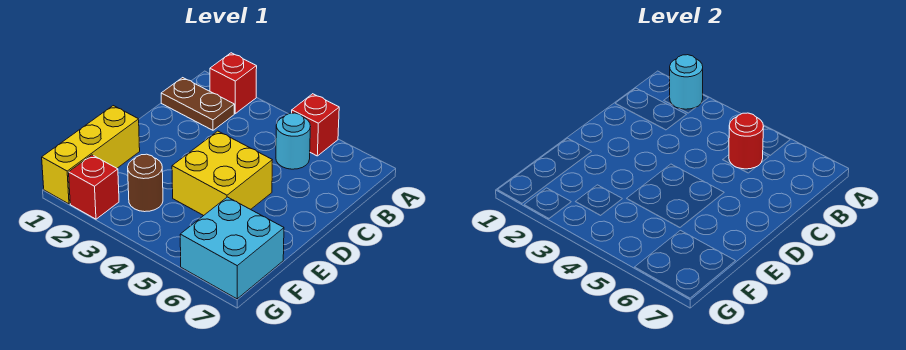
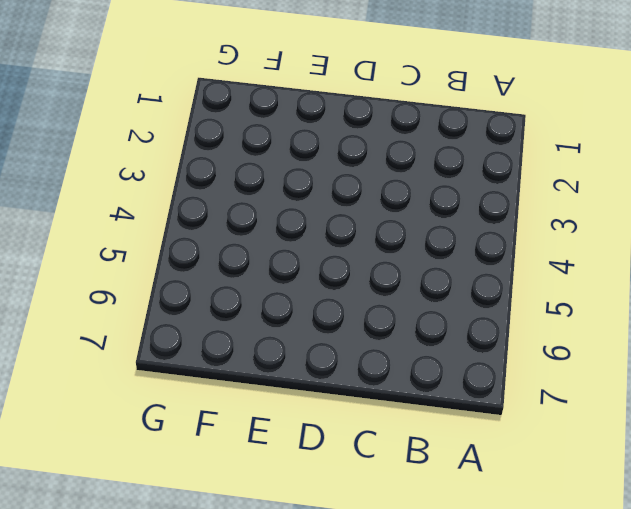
none -> red brick A2 level 1
none -> red brick A5 level 1

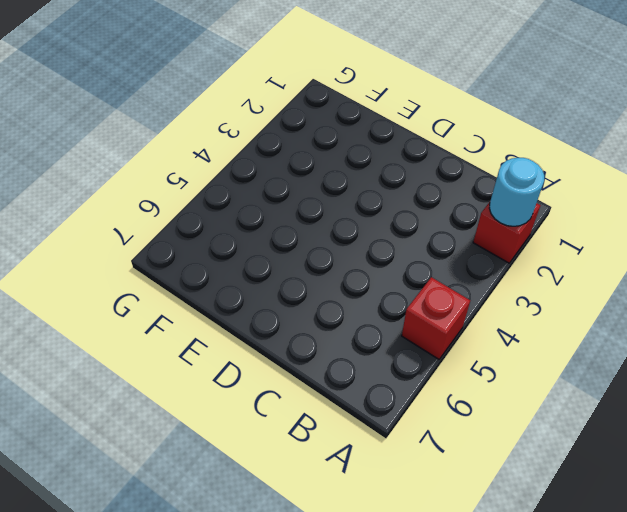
none -> brown plate B1:B2 level 1
none -> cyan round brick B5 level 1

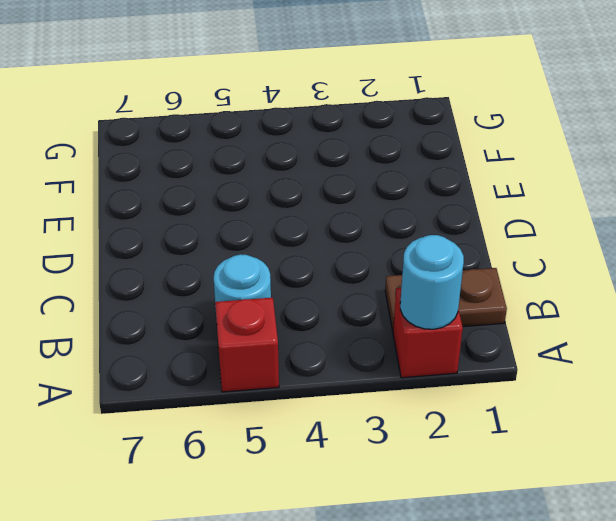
none -> yellow brick D4:E5 level 1
none -> yellow brick E1:G1 level 1

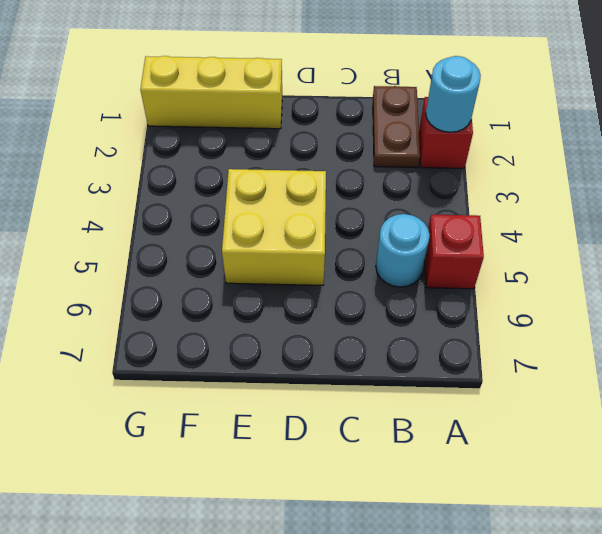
none -> brown round brick F3 level 1
none -> cyan brick F6:G7 level 1

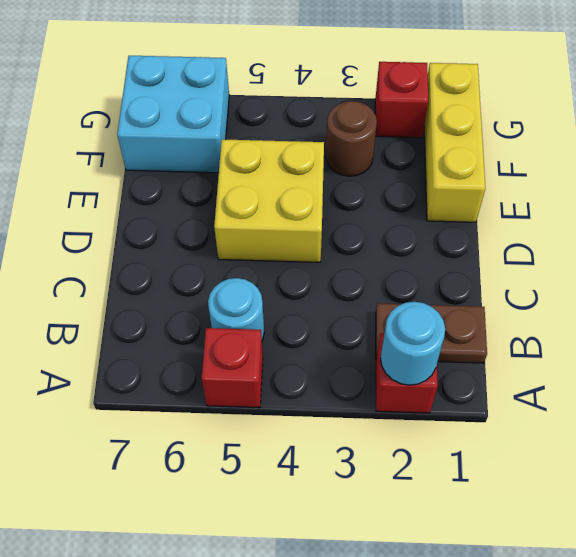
none -> red round brick B5 level 2

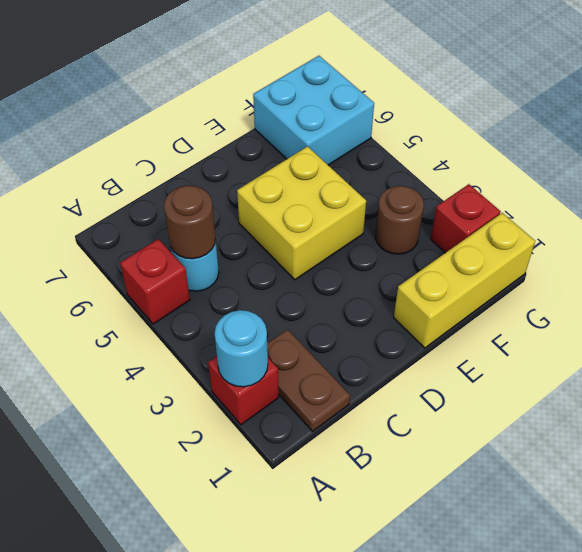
brown round brick B5 level 2 -> red round brick B5 level 2

